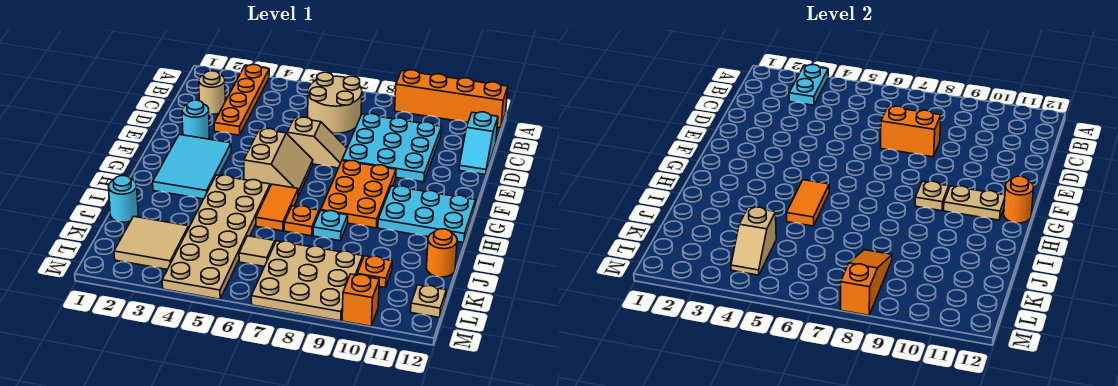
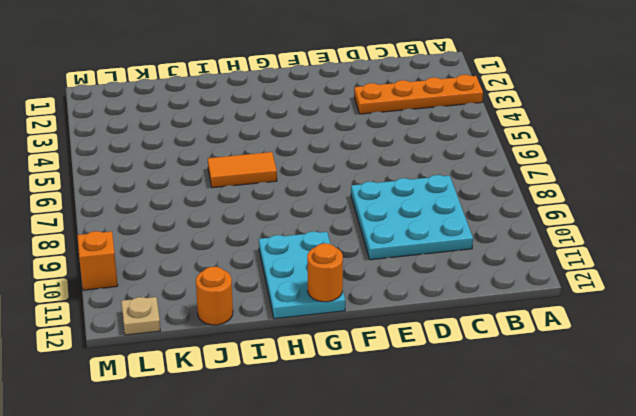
none -> orange brick A9:A12 level 1
none -> tan round brick B6:C7 level 1
none -> tan round brick C2 level 1
none -> cyan slope C12:D12 level 1 top C

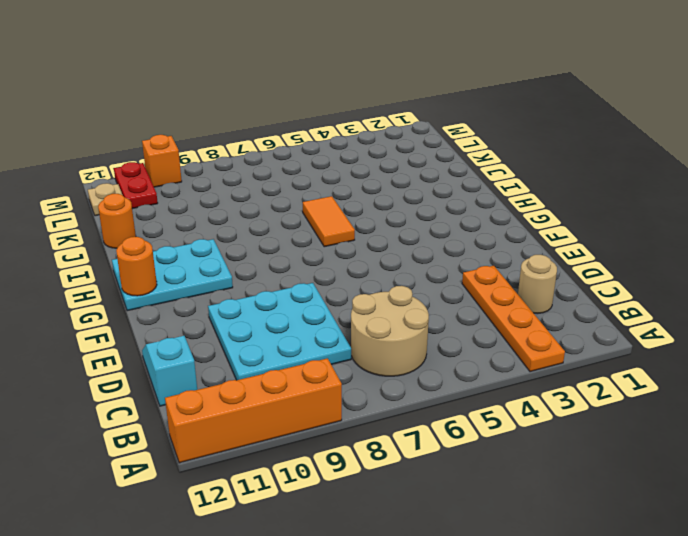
red plate L11:M11 level 1 -> none
none -> cyan round brick E2 level 1
none -> tan slope E6:E7 level 1 top 6
none -> cyan tile F2:H3 level 1
none -> tan slope F5:G6 level 1 top 5

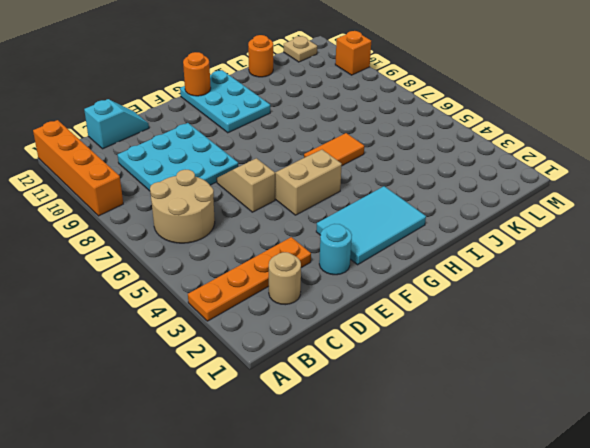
none -> orange plate F8:H9 level 1
none -> tan plate H4:M5 level 1
none -> orange plate I7 level 1
none -> cyan plate I8 level 1

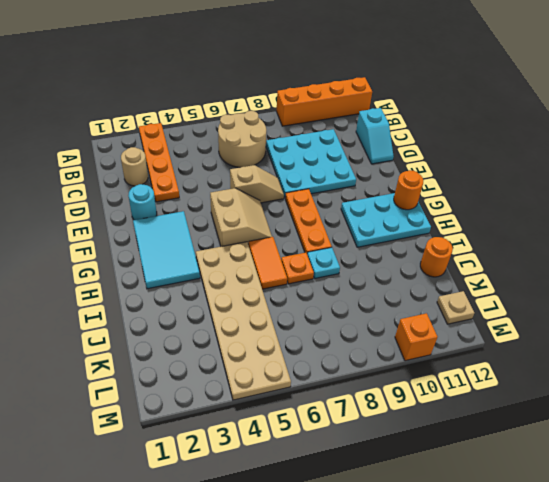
orange plate F8:H8 level 1 -> orange plate F8:H9 level 1
none -> cyan round brick J1 level 1
none -> tan tile K2:L3 level 1
none -> tan tile K6 level 1
none -> tan plate K7:M9 level 1

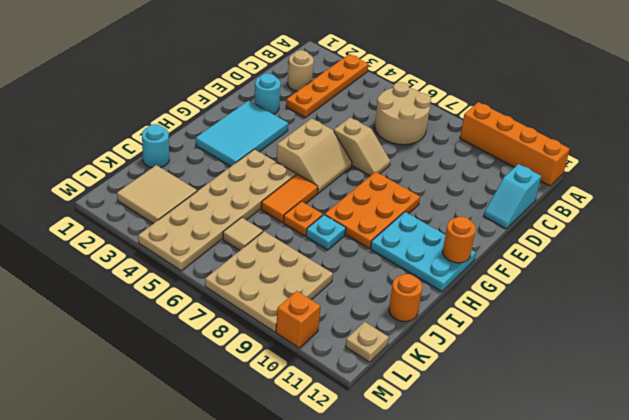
none -> cyan plate C8:E10 level 1
none -> orange plate K10 level 1
none -> cyan plate A3:B3 level 2
none -> orange brick D7:D8 level 2

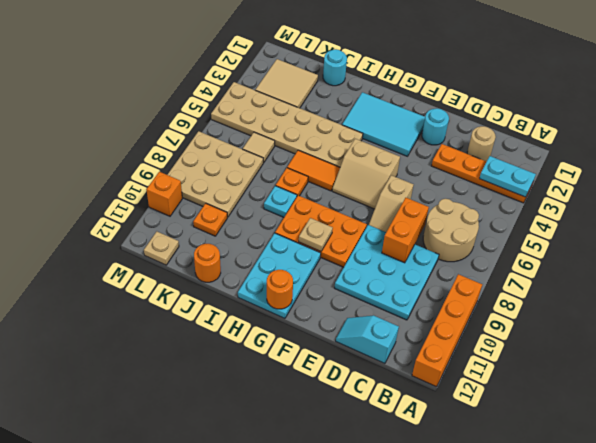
none -> tan plate G10:G11 level 2
none -> orange tile H5:I5 level 2
none -> tan slope K4:L4 level 2 top K
none -> orange slope K8:M8 level 2 top M

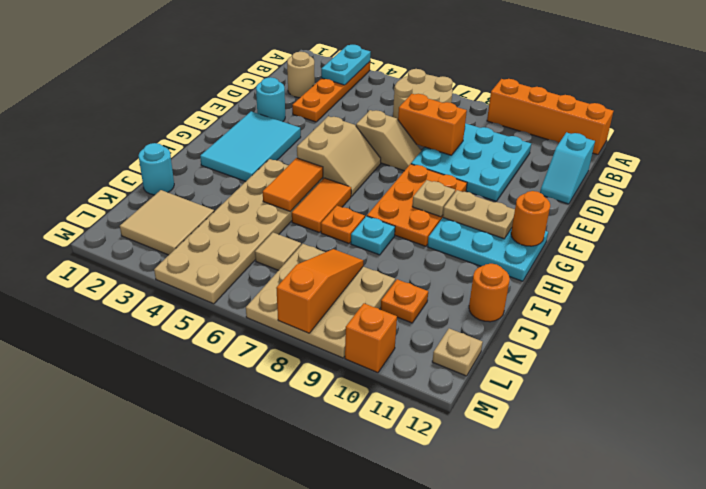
none -> tan slope K4:L4 level 2 top K

